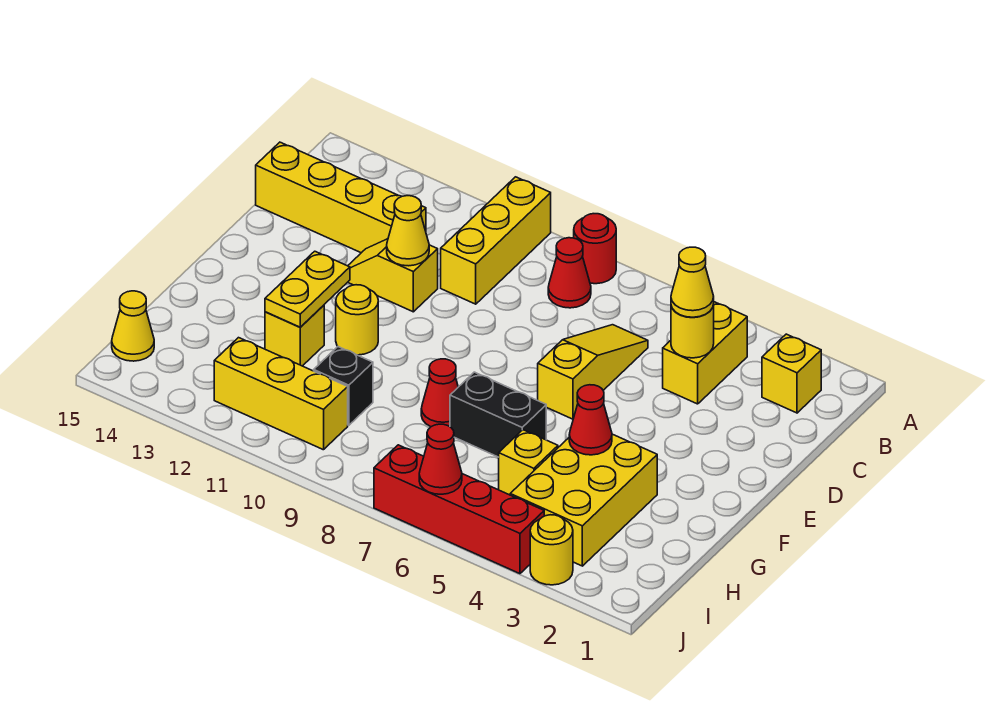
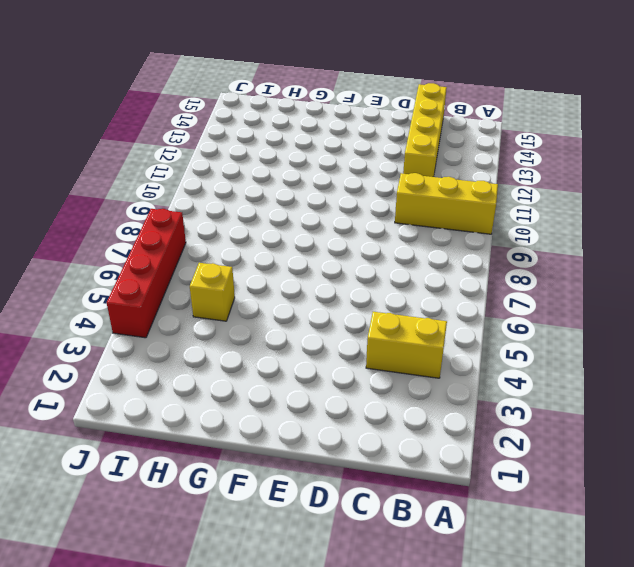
none -> red round brick A8 level 1
none -> yellow brick B2 level 1
none -> red cone B8 level 1

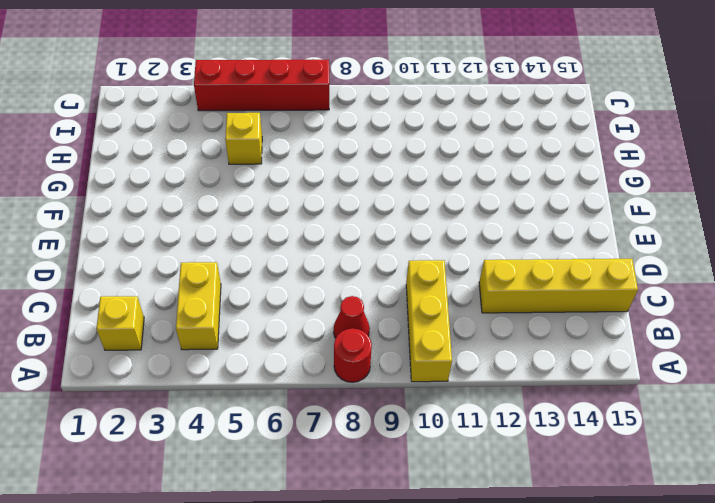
none -> yellow slope C6:E6 level 1 top E
none -> yellow slope D11:D12 level 1 top 11
none -> yellow round brick F11 level 1

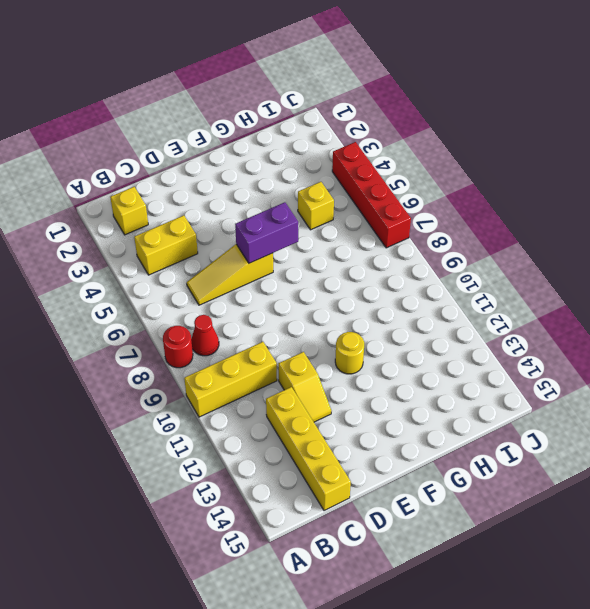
purple brick E6:F6 level 2 -> none
none -> yellow brick G3:I4 level 1
none -> black brick G6:G7 level 1
none -> red cone G8 level 1

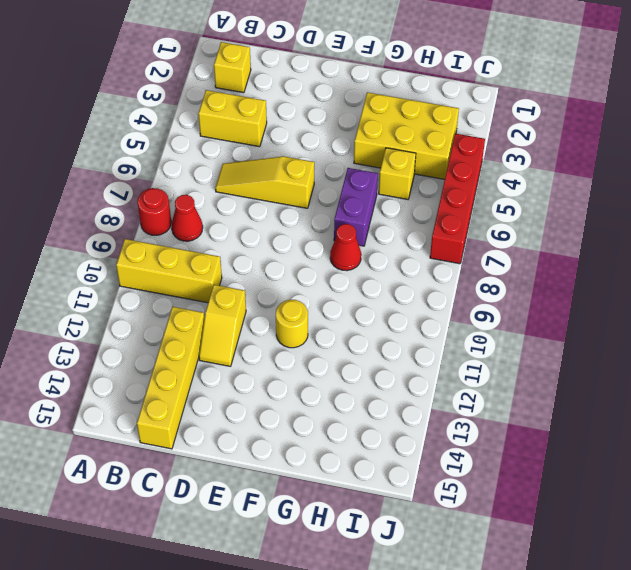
purple brick G6:G7 level 1 -> black brick G6:G7 level 1
none -> yellow brick G12 level 1
none -> black brick H10 level 1
none -> yellow brick I10:I12 level 1

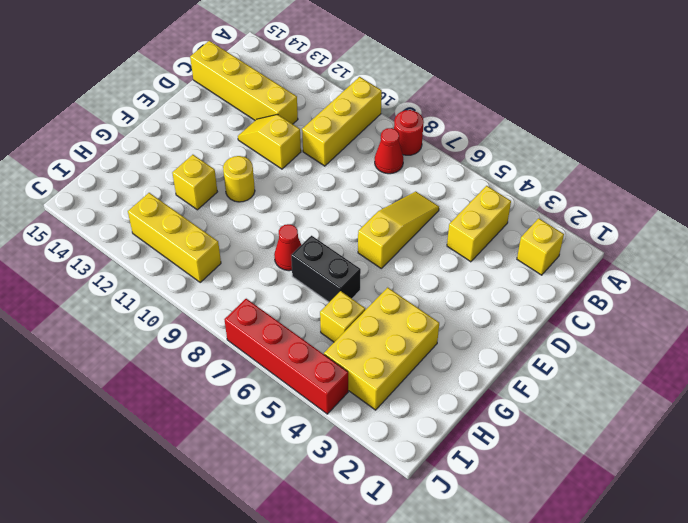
none -> black brick H10 level 1
none -> yellow cone I15 level 1
none -> yellow round brick J3 level 1

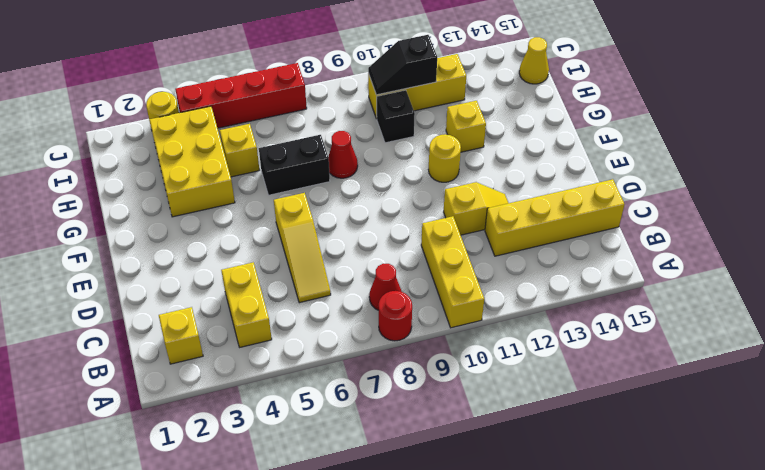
black slope I10:I11 level 2 top 11 -> none
none -> yellow round brick C4 level 2
none -> yellow cone D11 level 2
none -> yellow plate F12:G12 level 2

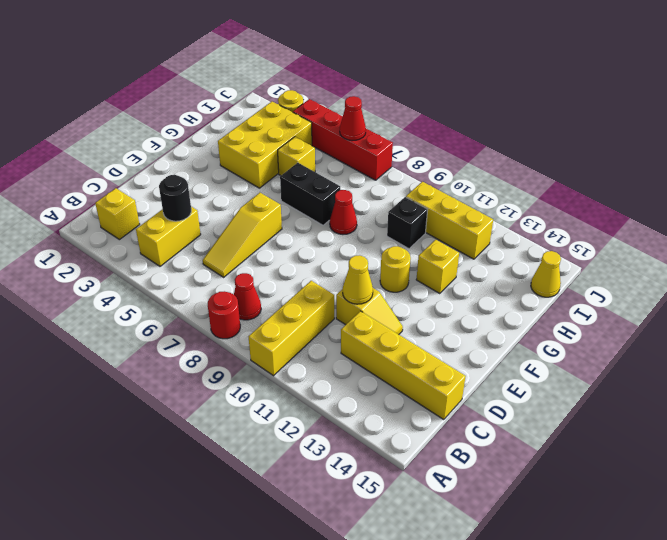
black round brick C4 level 2 -> yellow round brick C4 level 2
none -> yellow plate F12:G12 level 2
none -> red cone G4 level 2
none -> yellow cone C4 level 3

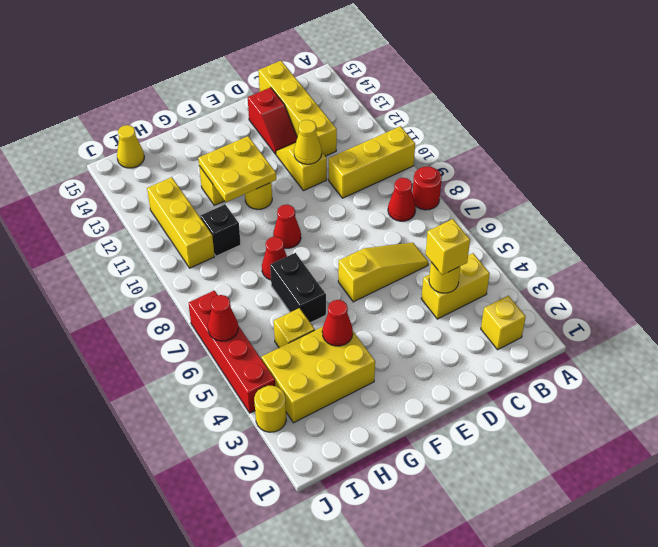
yellow brick C4 level 3 -> yellow cone C4 level 3
red slope D13:D14 level 1 top 14 -> none
red cone F9 level 1 -> none
yellow plate F11:G12 level 2 -> yellow plate F12:G12 level 2

